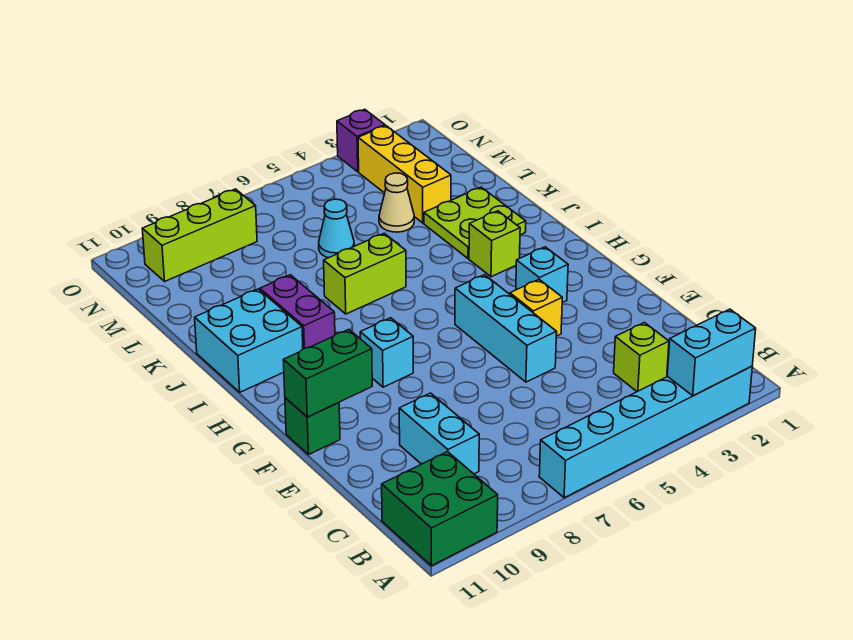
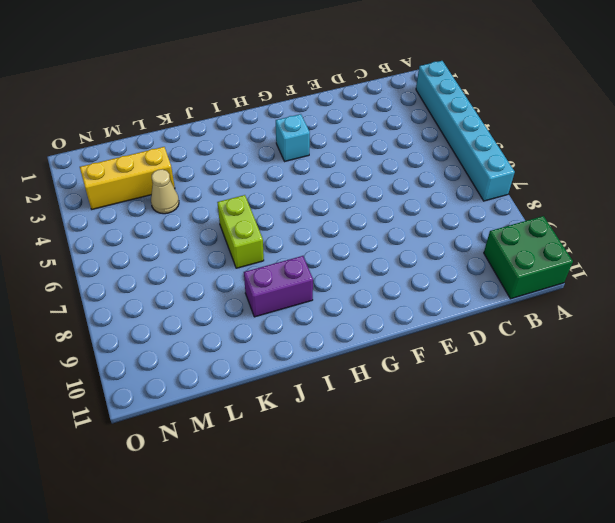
none -> lime brick C3 level 1
none -> cyan brick C9:D9 level 1
none -> cyan brick E5:G5 level 1

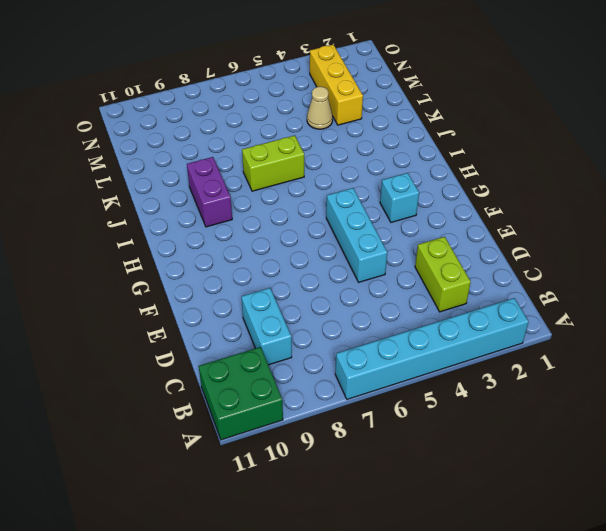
lime brick C3:D3 level 1 -> lime brick C3 level 1
none -> yellow brick F4 level 1
none -> green brick F11 level 1
none -> cyan brick G8 level 1

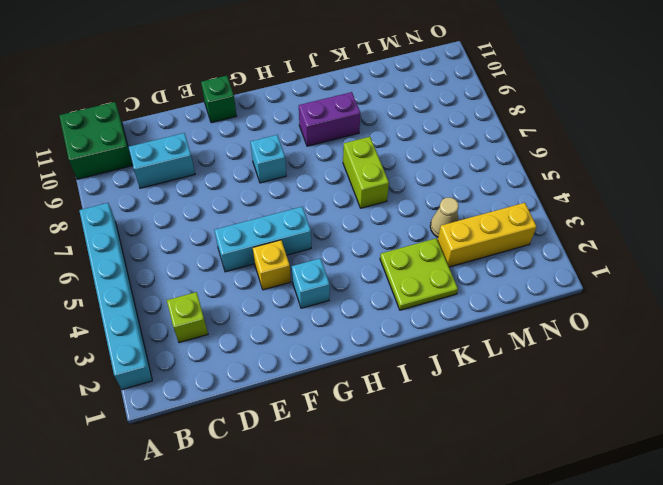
none -> lime brick I3 level 1
none -> cyan brick I10:J11 level 1
none -> cyan cone L6 level 1

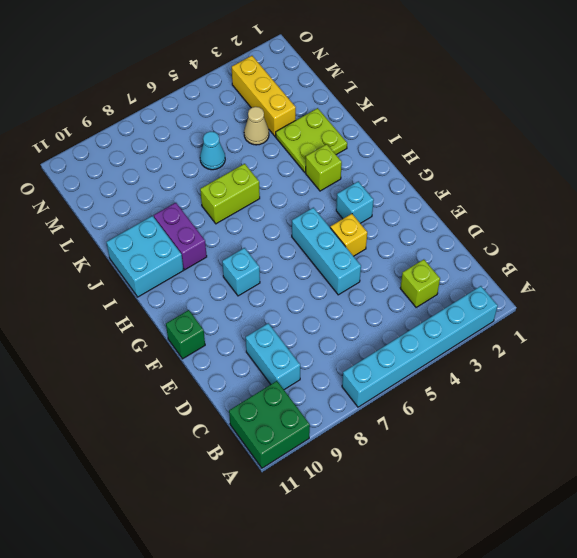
none -> lime brick N8:N10 level 1
none -> purple brick O3 level 1
none -> cyan brick A2:A3 level 2

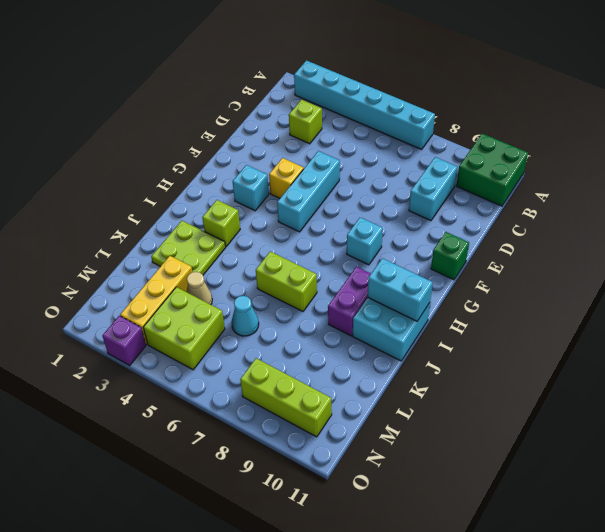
cyan brick I10:I11 level 2 -> cyan brick A2:A3 level 2
lime brick M4:N5 level 1 -> none
none -> green brick F10:F11 level 2

